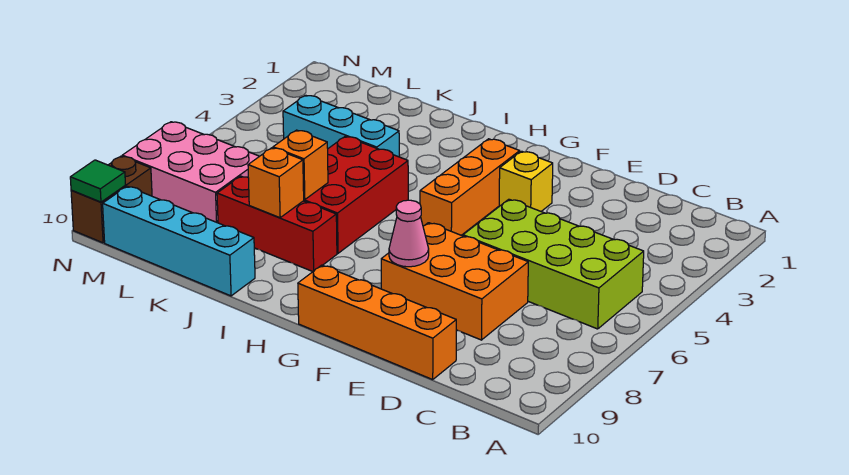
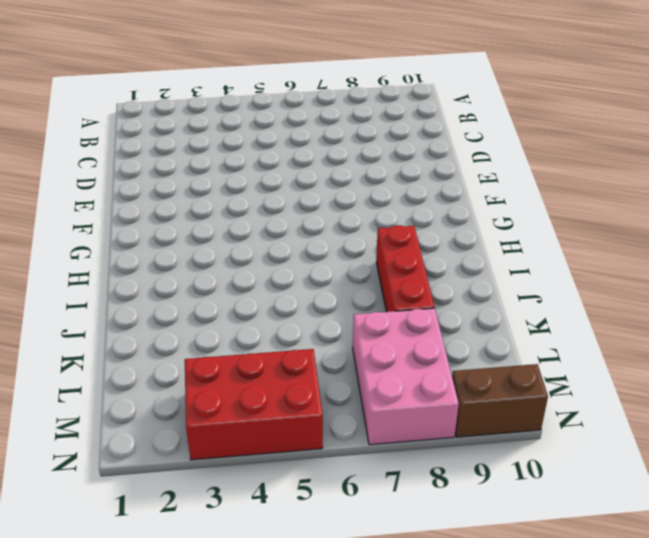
red brick M3:N5 level 1 -> red brick I5:J7 level 1
none -> lime brick B5:E6 level 1
none -> orange brick D7:F8 level 1
none -> orange brick D10:G10 level 1

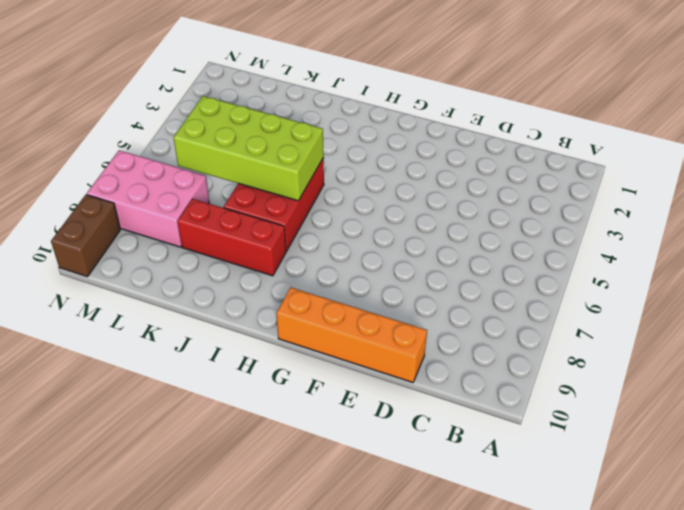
lime brick I5:L6 level 2 -> lime brick B5:E6 level 1
none -> orange brick D7:F8 level 1
none -> yellow brick F3 level 1
none -> orange brick G3:G5 level 1

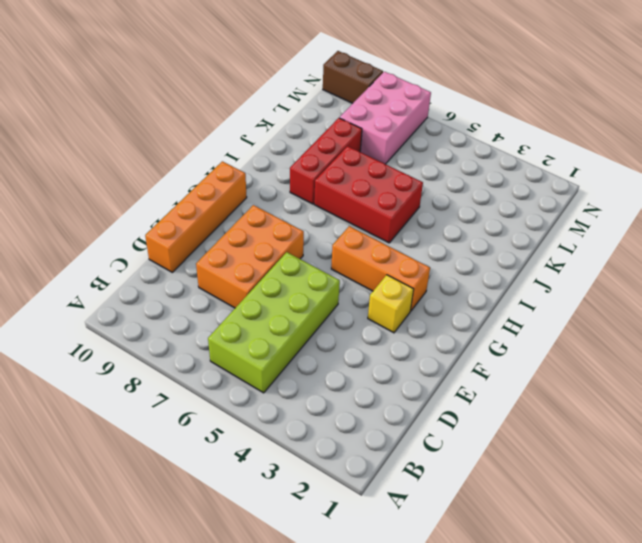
none -> cyan brick J4:L4 level 1
none -> cyan brick J10:M10 level 1
none -> pink cone F8 level 2

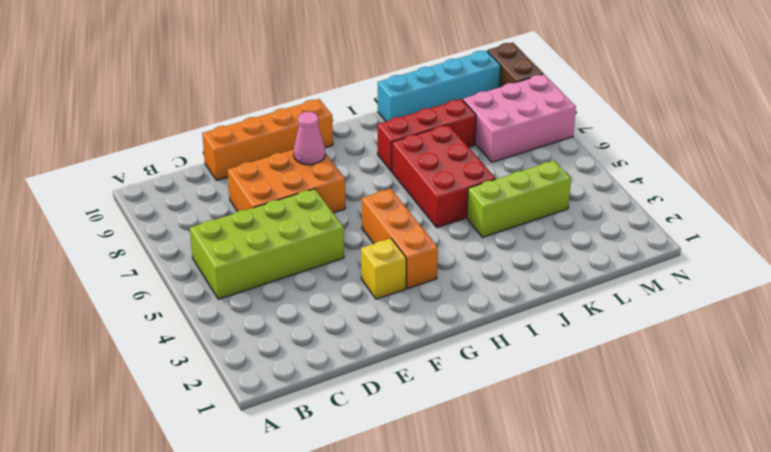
lime brick J4:L4 level 1 -> cyan brick J4:L4 level 1
none -> orange brick J7 level 2
none -> orange brick J8 level 2
none -> green tile N10 level 2

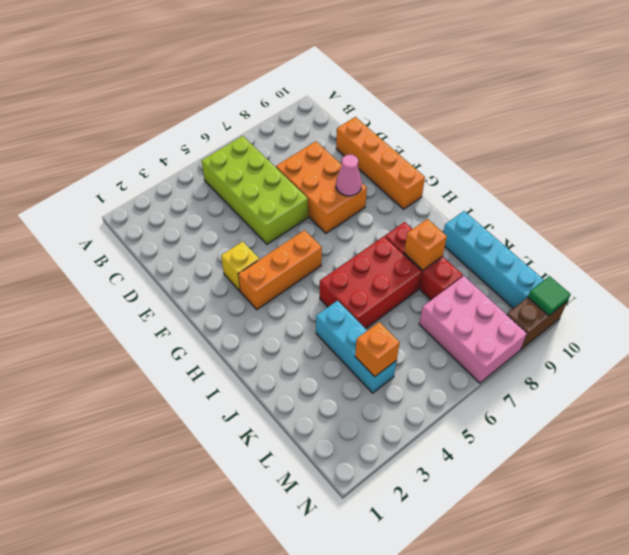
orange brick L4 level 2 -> orange brick J7 level 2

